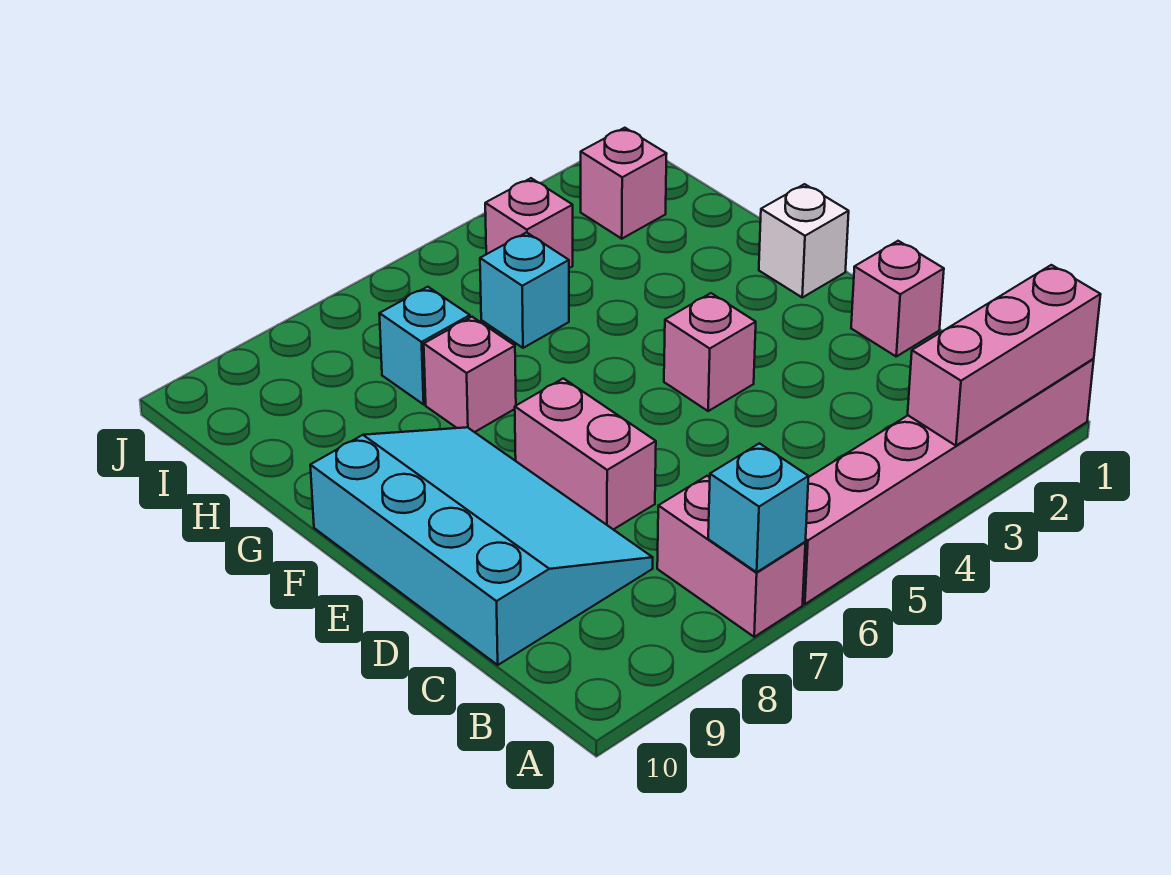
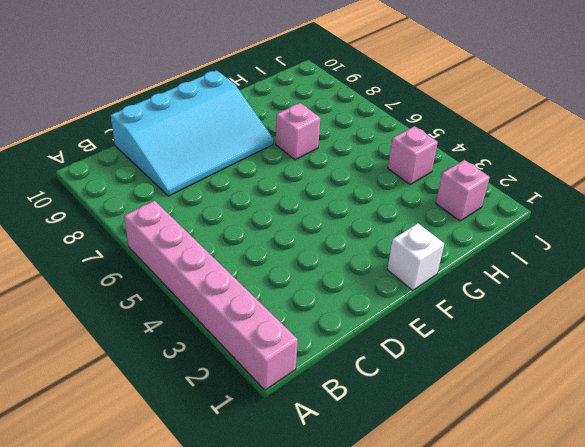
none -> pink brick A7:B7 level 1
none -> pink brick D1 level 1
none -> pink brick D7:E7 level 1

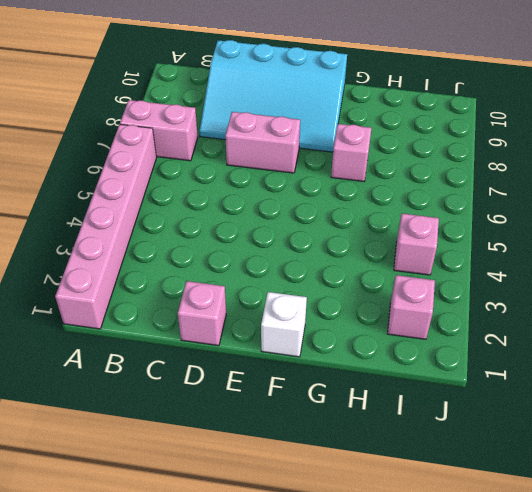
none -> pink brick E4 level 1
none -> cyan brick H5 level 1
none -> cyan brick H7 level 1

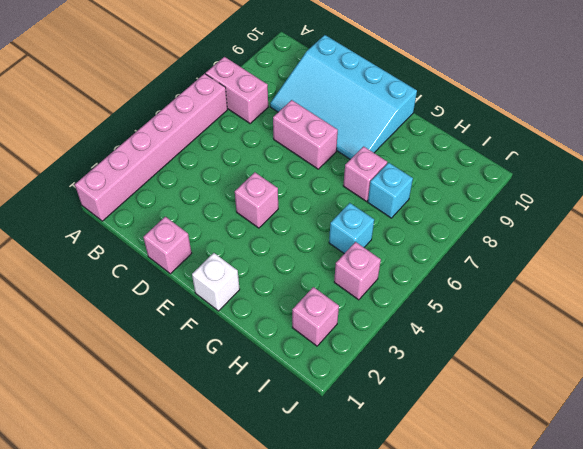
none -> pink brick A1:A3 level 2
none -> cyan brick A7 level 2

